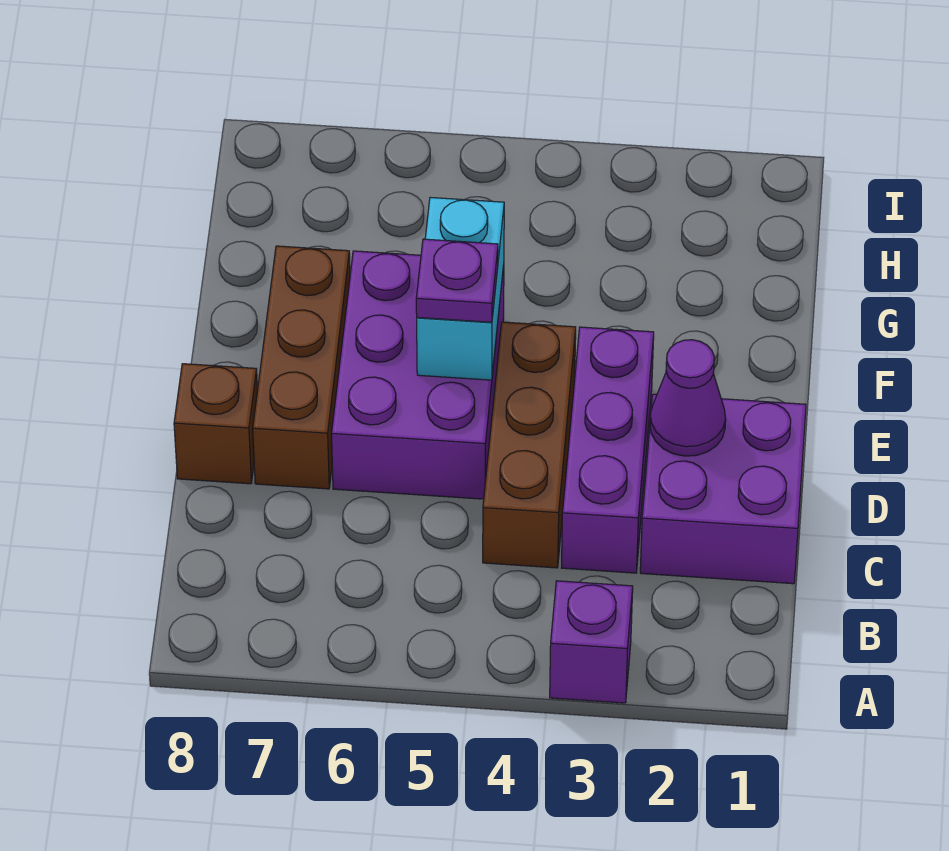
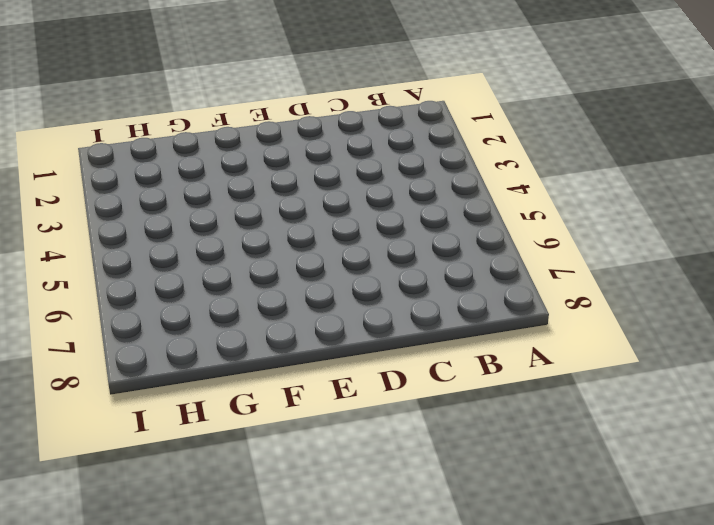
none -> purple brick A3 level 1
none -> purple brick C1:D2 level 1

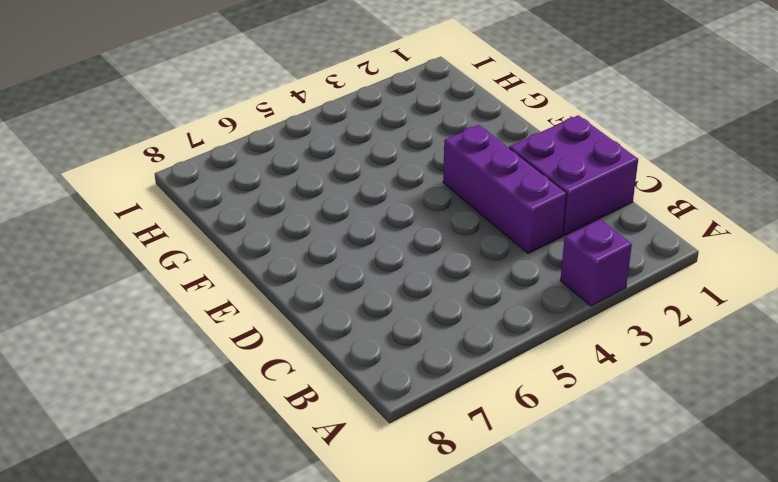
none -> brown brick C4:E4 level 1
none -> purple brick D5:F6 level 1

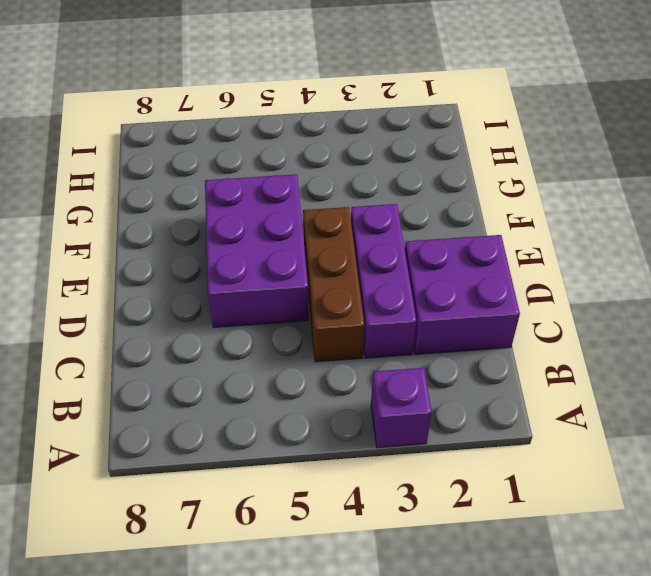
none -> brown brick D7:F7 level 1
none -> brown brick D8 level 1

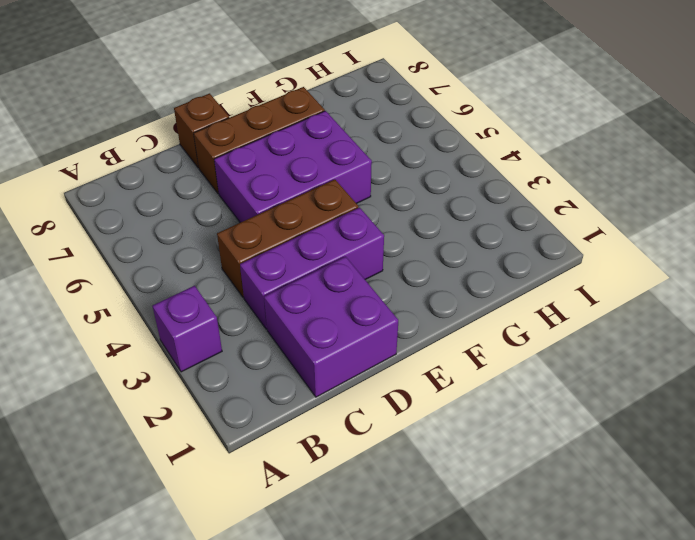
none -> purple cone D2 level 2
none -> cyan brick E5:F5 level 2

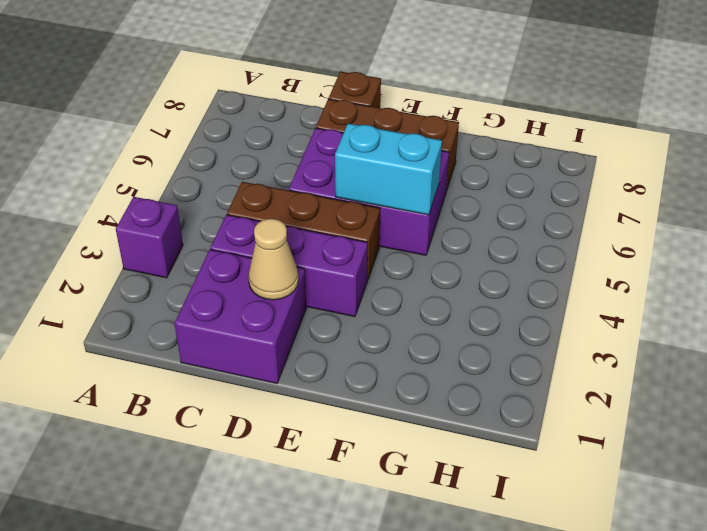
tan cone D2 level 2 -> purple cone D2 level 2
none -> purple plate E5 level 3

